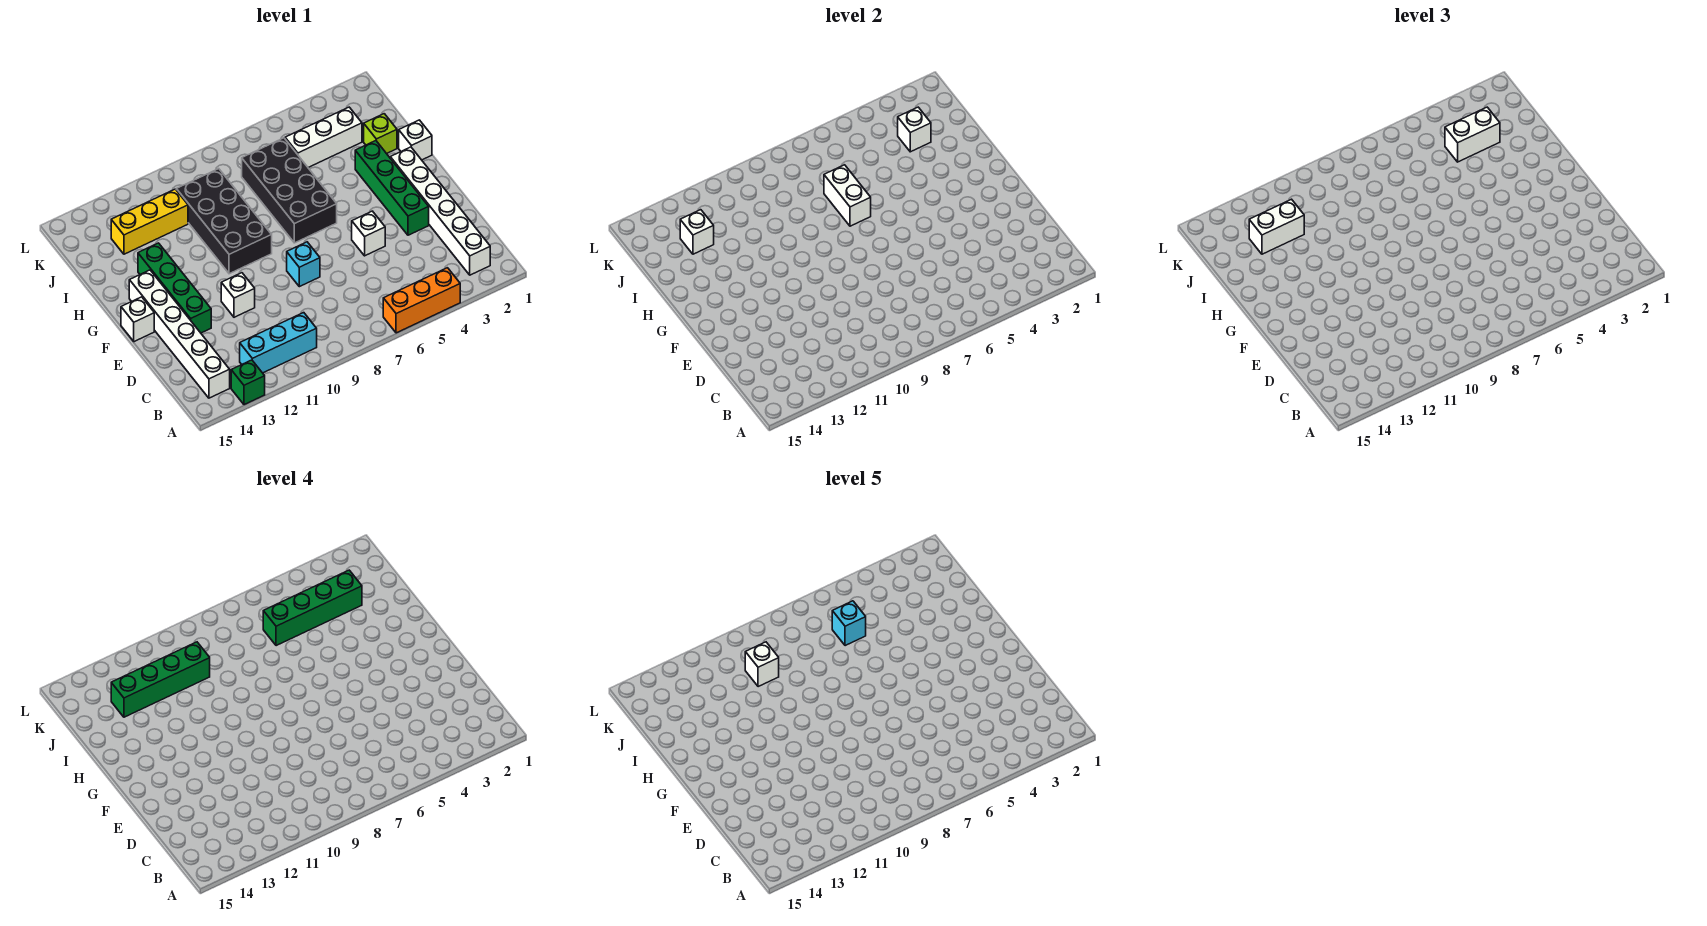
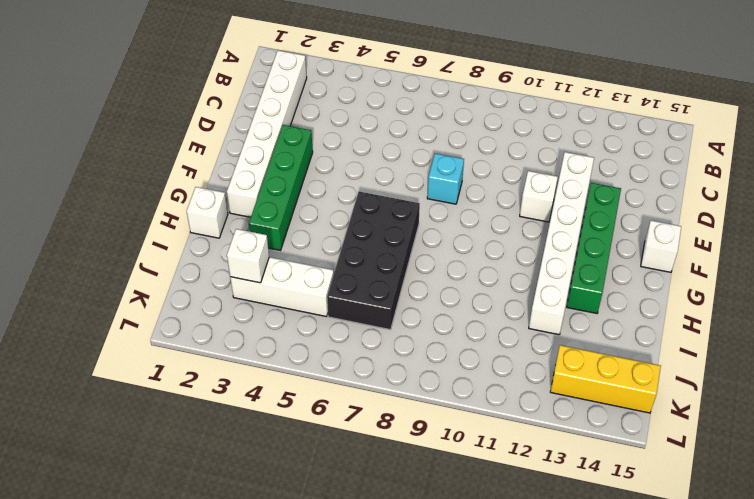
white brick D12:I12 level 1 -> white brick B14:G14 level 1
yellow brick K13:K15 level 1 -> yellow brick J11:J13 level 1
none -> orange brick A4:A6 level 1
none -> green brick A13 level 1
none -> cyan brick B10:B12 level 1

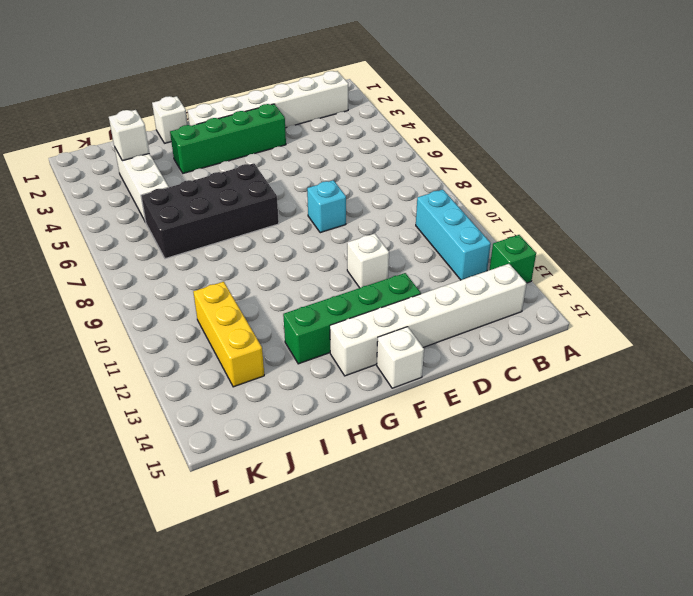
none -> orange brick A4:A6 level 1
none -> white brick E5 level 1
none -> black brick G9:J10 level 1

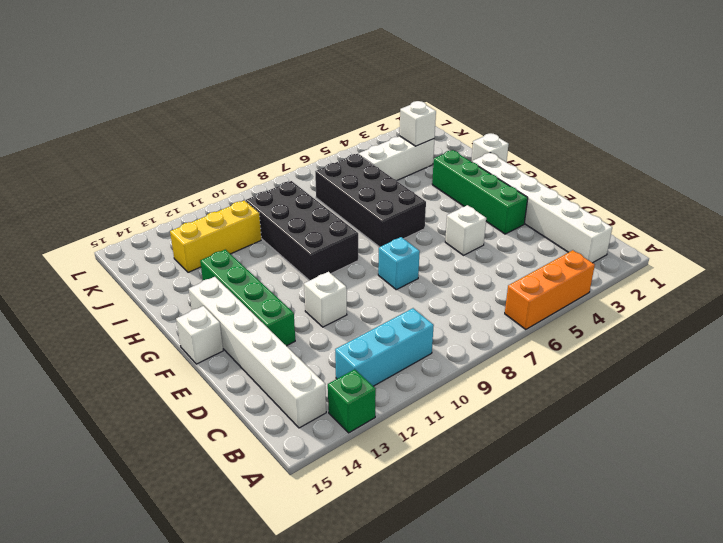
none -> lime brick I2 level 1
none -> white brick H7:I7 level 2
none -> white brick J13 level 2

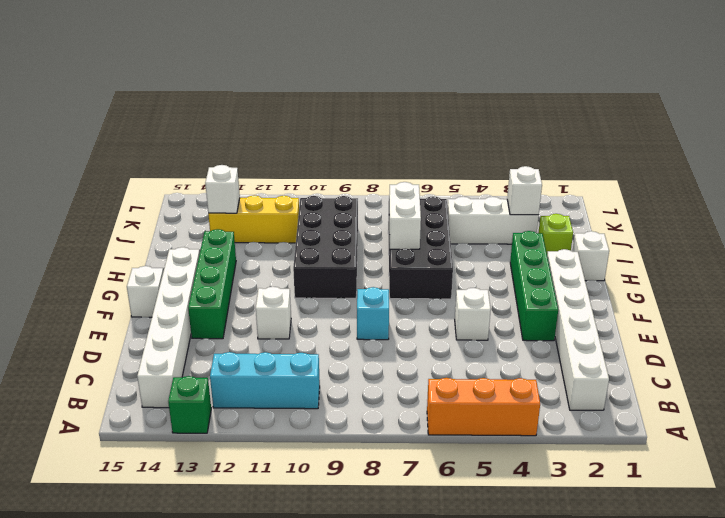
none -> white brick J3:J4 level 3
none -> white brick J12:J13 level 3
none -> green brick J3:J6 level 4

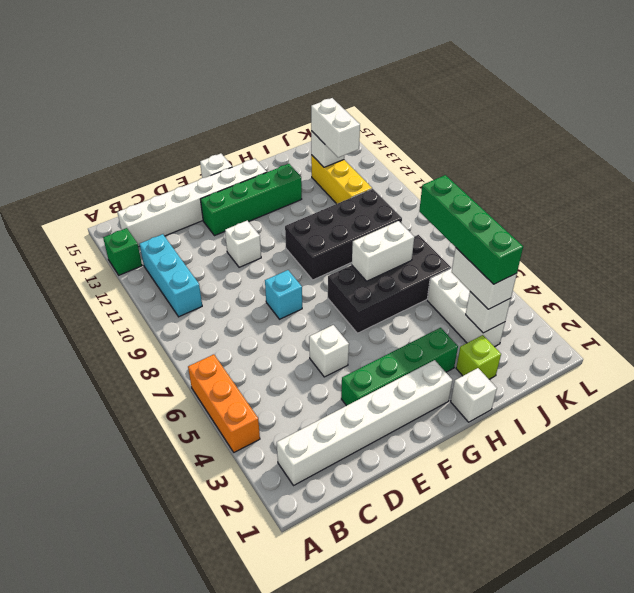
none -> green brick J10:J13 level 4
none -> cyan brick J6 level 5
none -> white brick J10 level 5

